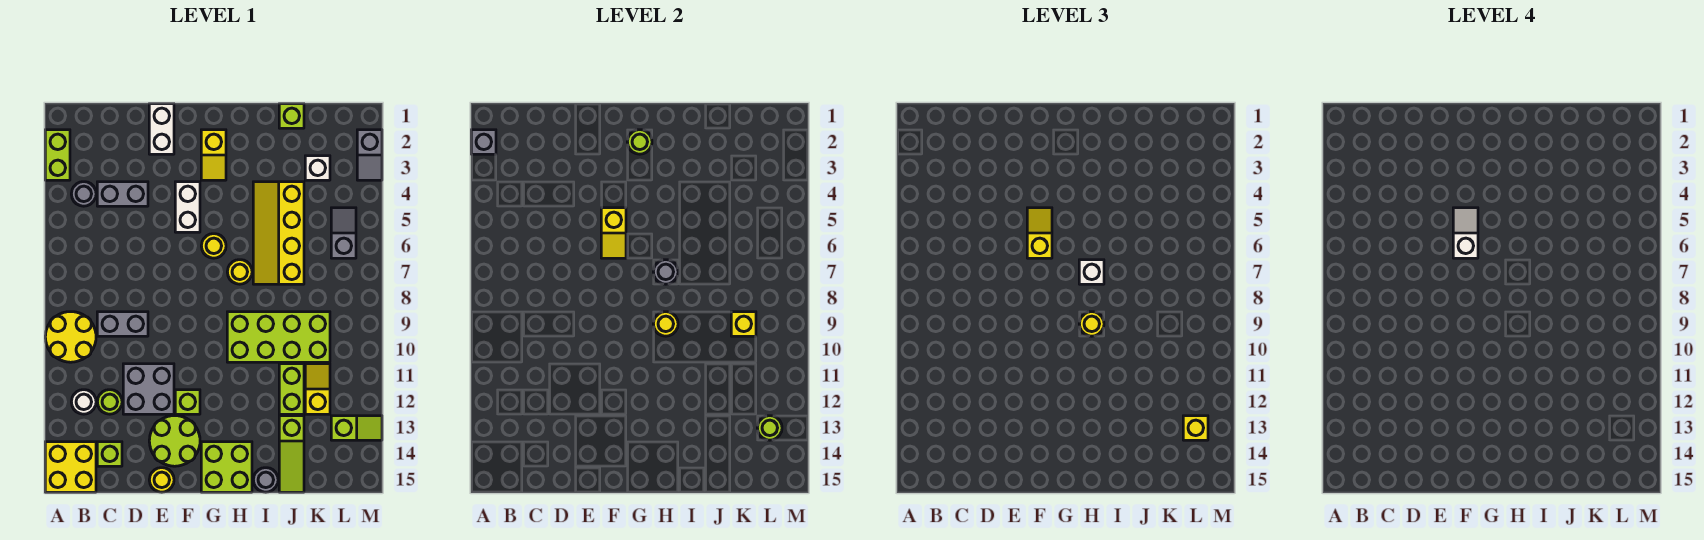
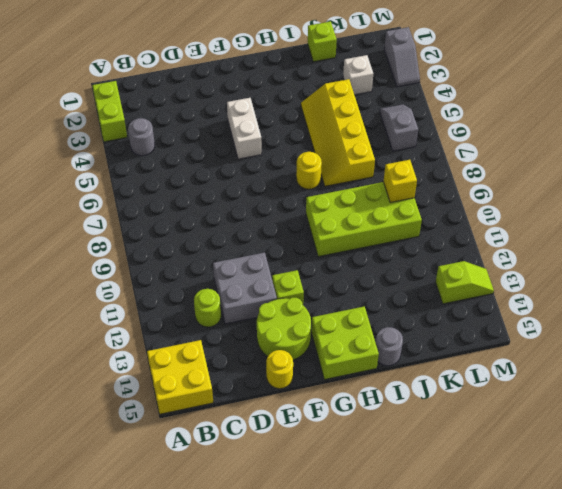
none -> yellow round brick A9:B10 level 1
none -> white round brick B12 level 1
none -> grey brick C4:D4 level 1
none -> grey brick C9:D9 level 1

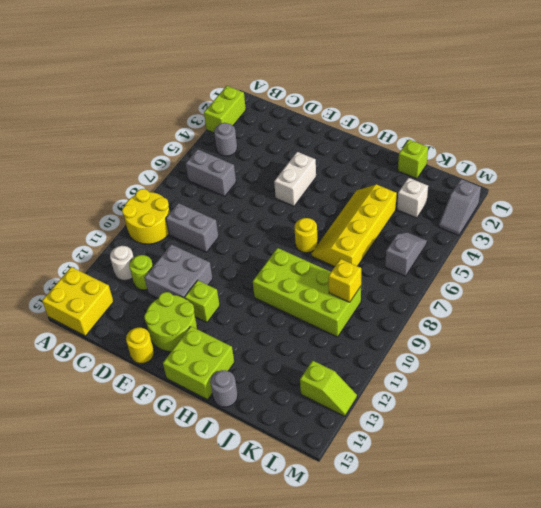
grey brick B6:C6 level 1 -> grey brick C4:D4 level 1
none -> lime brick C14 level 1
none -> white brick E1:E2 level 1
none -> yellow slope G2:G3 level 1 top 2
none -> yellow round brick G6 level 1

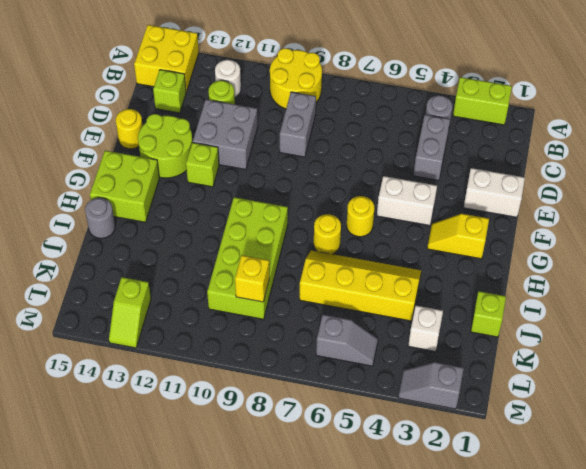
none -> lime brick J11:J12 level 1
none -> lime slope J13:J15 level 1 top 13
none -> yellow slope K11:K12 level 1 top 12
none -> grey brick A2 level 2

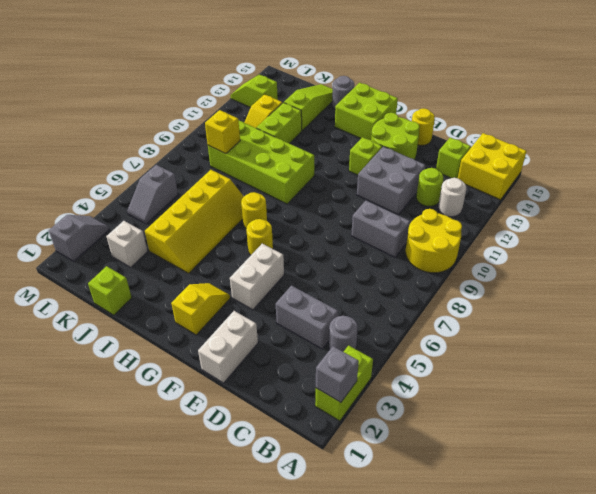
none -> yellow slope F5:F6 level 2 top 5
none -> lime round brick G2 level 2
none -> grey round brick H7 level 2
none -> yellow round brick H9 level 2

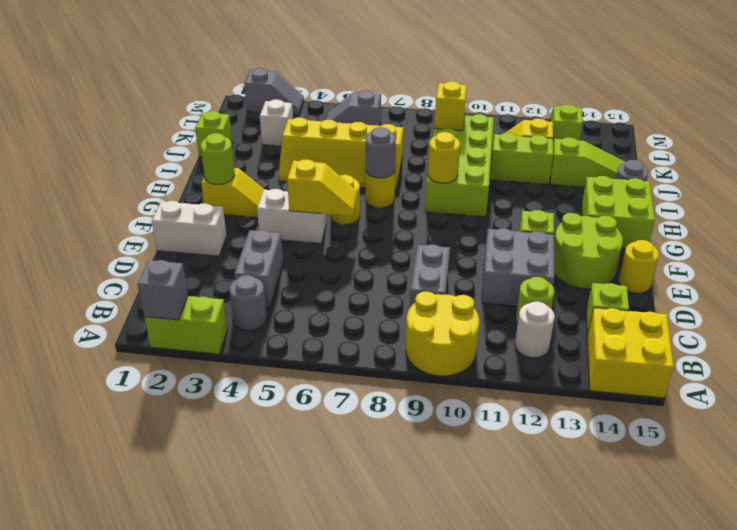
none -> lime round brick L13 level 2
none -> yellow slope F5:F6 level 3 top 6
none -> white brick H7 level 3
none -> yellow round brick H9 level 3

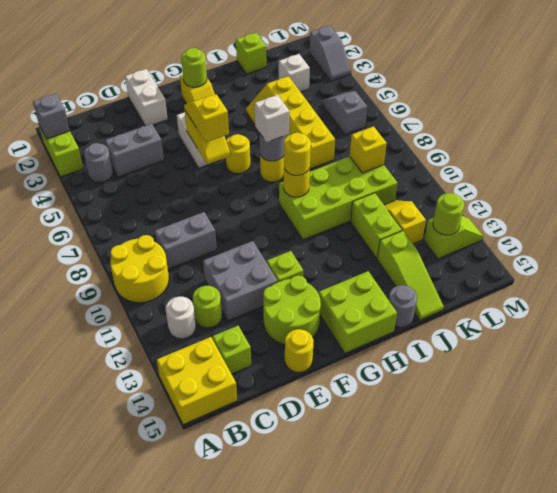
none -> yellow brick L13 level 3
none -> white slope F5:F6 level 4 top 6

